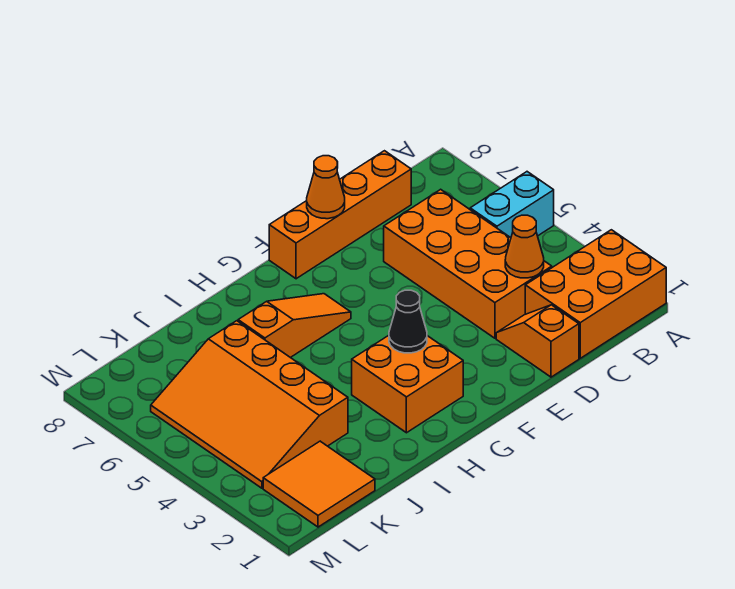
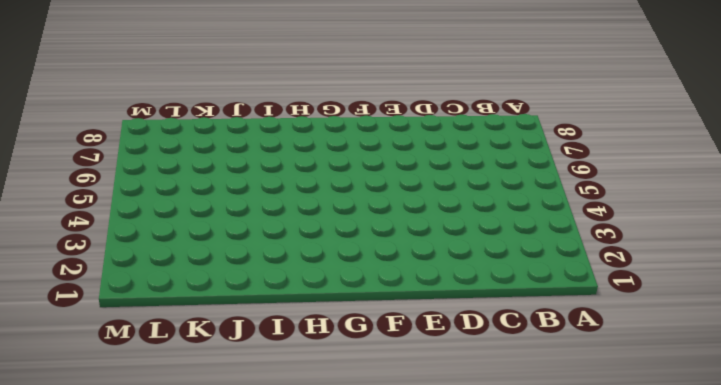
none -> orange brick A1:C2 level 1
none -> cyan brick A5:B5 level 1
none -> orange brick C3:D6 level 1

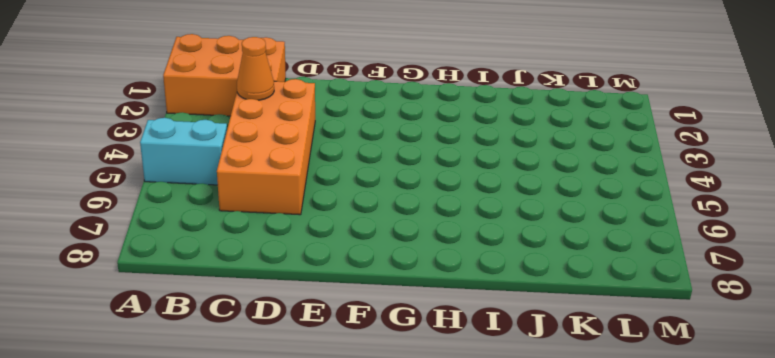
none -> orange brick C8:F8 level 1
none -> orange slope D1:D2 level 1 top 1
none -> orange brick G2:H3 level 1

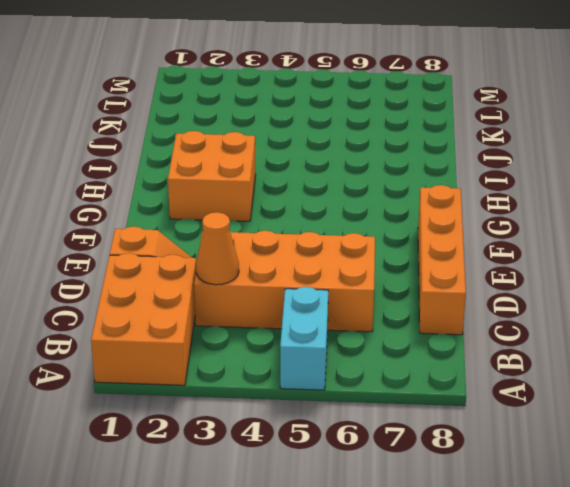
none -> orange slope G6:I6 level 1 top I
none -> orange slope J3:L6 level 1 top J
none -> orange tile K1:L2 level 1

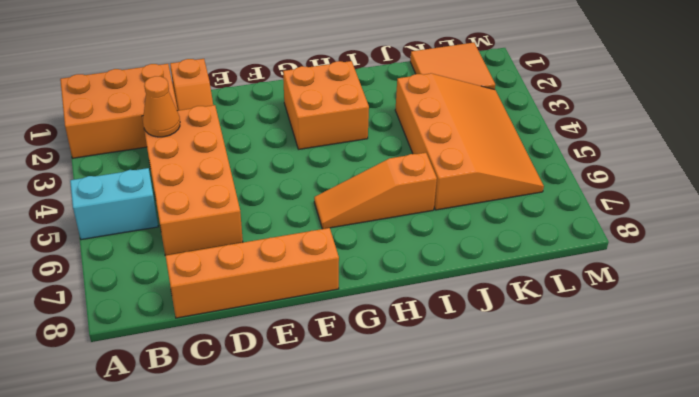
none -> orange cone E8 level 2
none -> black cone G3 level 2

